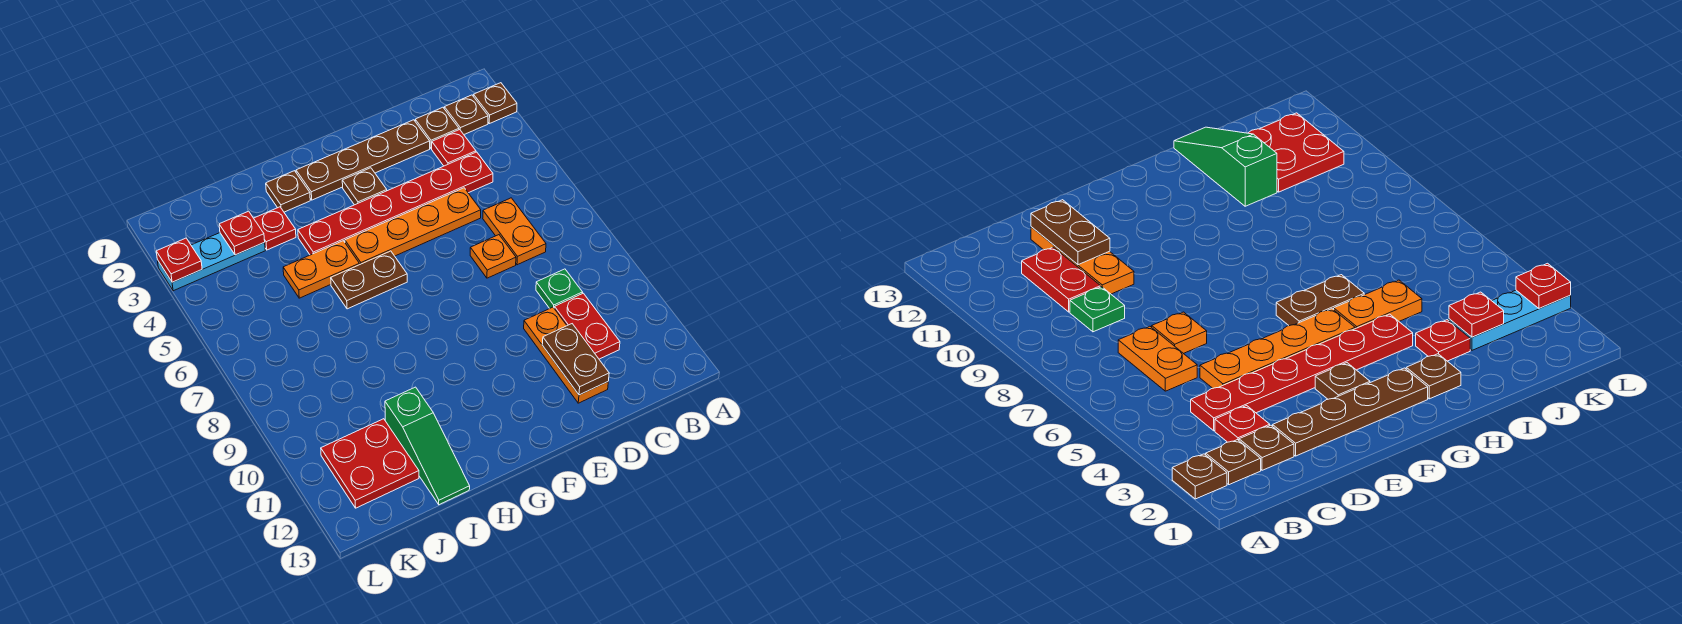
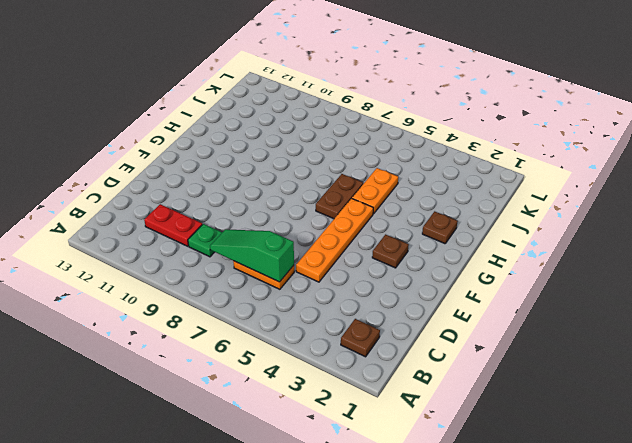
green slope C6:C8 level 2 top 6 -> green slope I11:I13 level 1 top 11
none -> brown plate A2 level 1
none -> brown plate C2 level 1
none -> red plate C3 level 1

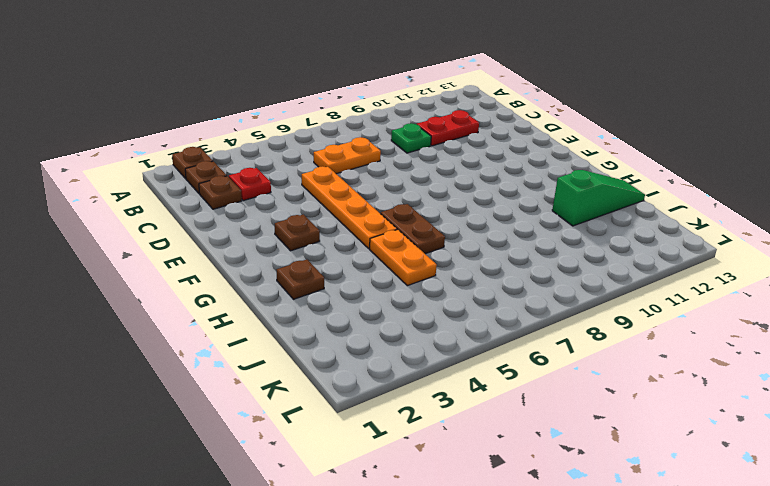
none -> red plate C4:H4 level 1
none -> brown plate D2:G2 level 1
none -> orange plate D7 level 1

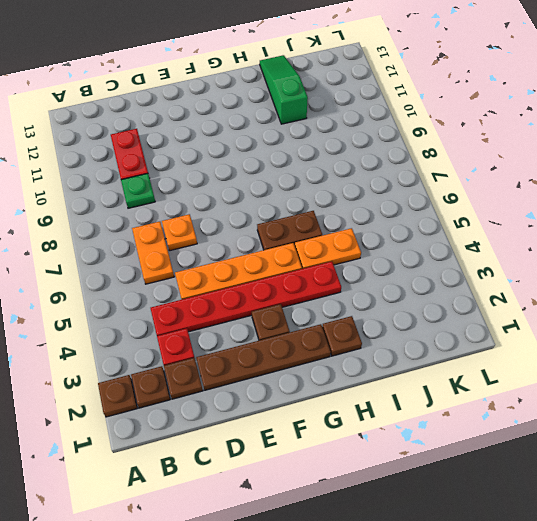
none -> orange plate D10:D12 level 1
none -> red plate I3 level 1
none -> cyan plate J3:L3 level 1

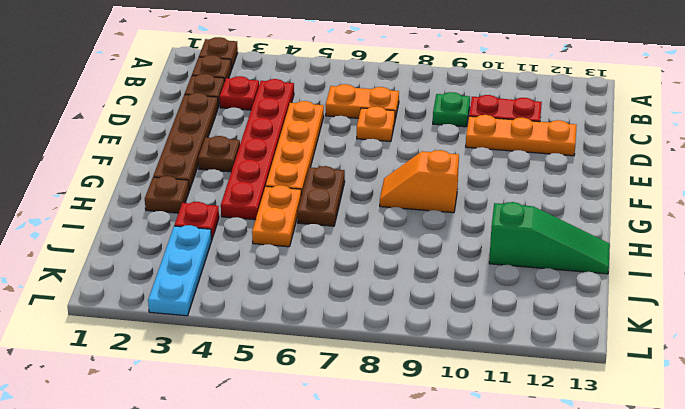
orange slope G8:G9 level 1 top 9 -> none
none -> red plate J11:K12 level 1
none -> brown plate D11:D12 level 2
none -> red plate J3 level 2

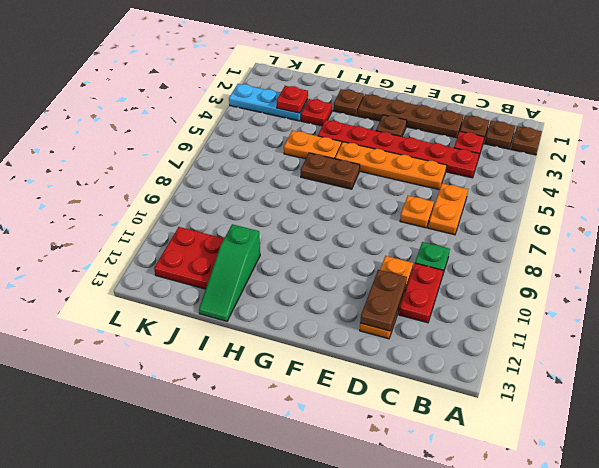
none -> red plate L3 level 2

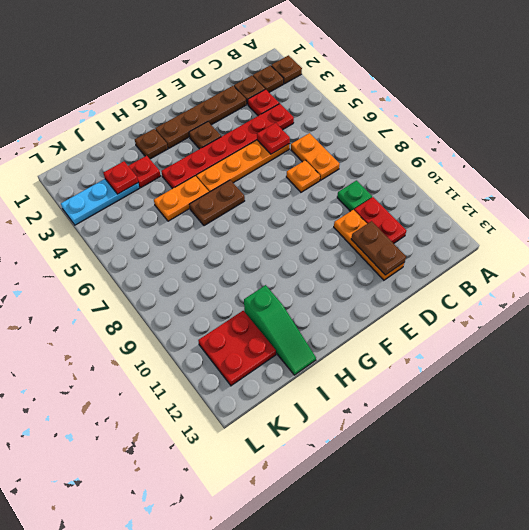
red plate D5 level 2 -> red plate L3 level 2

